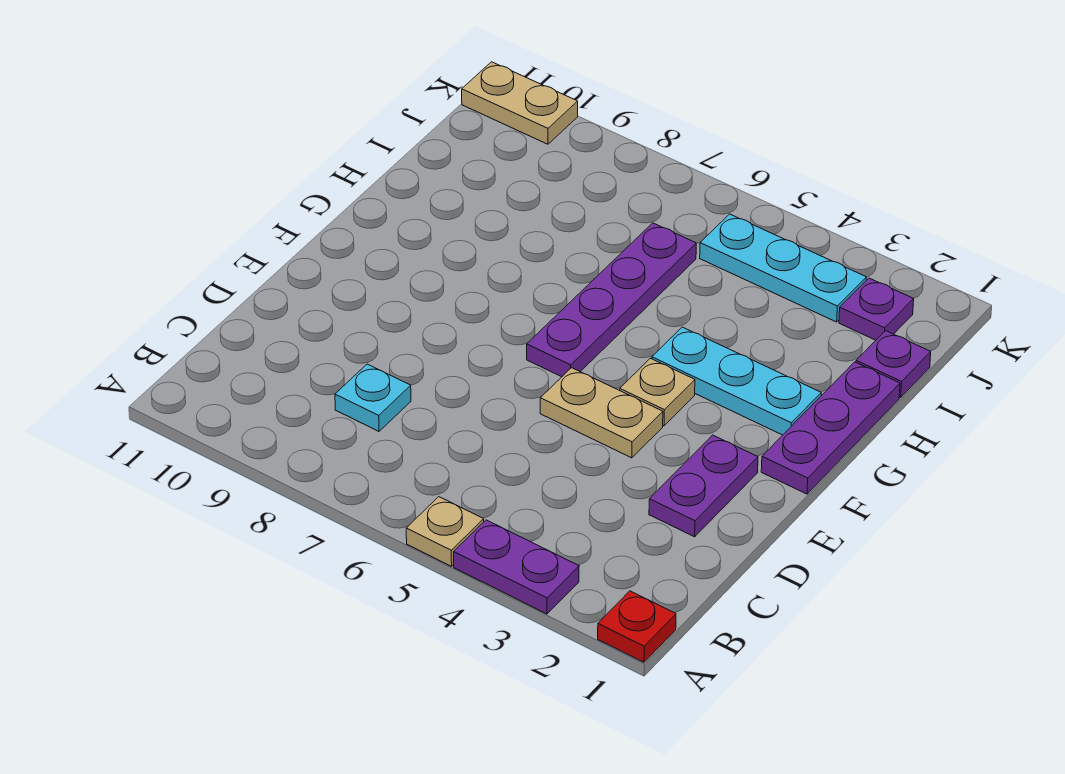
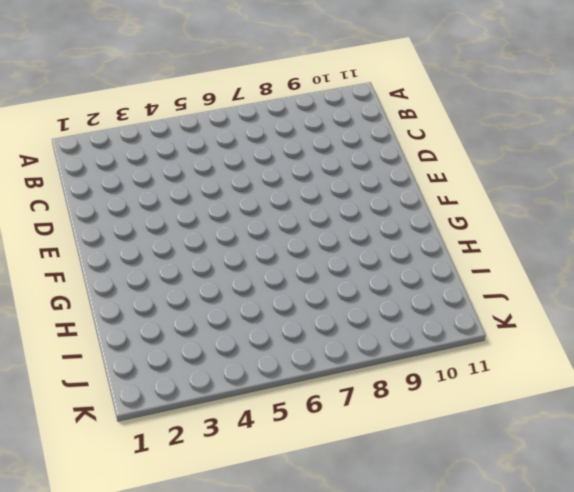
none -> red plate A1 level 1
none -> purple plate A3:A4 level 1
none -> tan plate A5 level 1

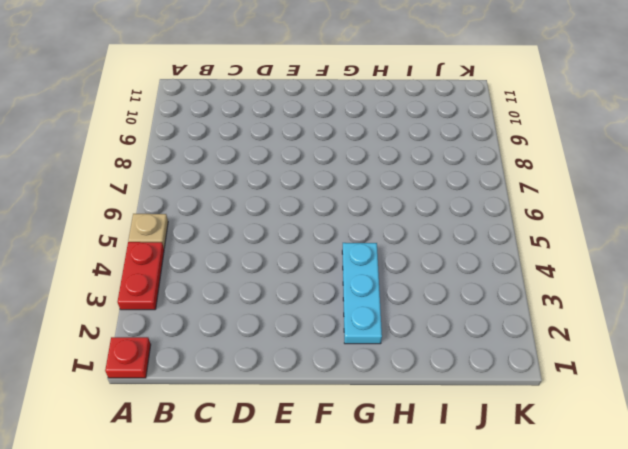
red plate A3:A4 level 1 -> purple plate A3:A4 level 1
none -> cyan plate C8 level 1
none -> purple plate D2:E2 level 1
none -> tan plate E4:E5 level 1

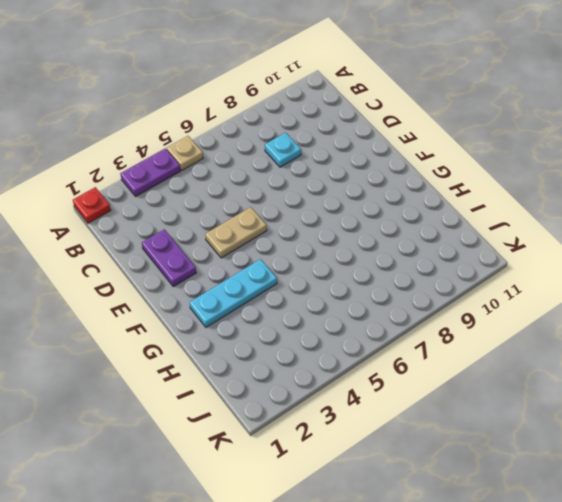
none -> purple plate F1:H1 level 1
none -> tan plate F4 level 1
none -> purple plate F6:I6 level 1

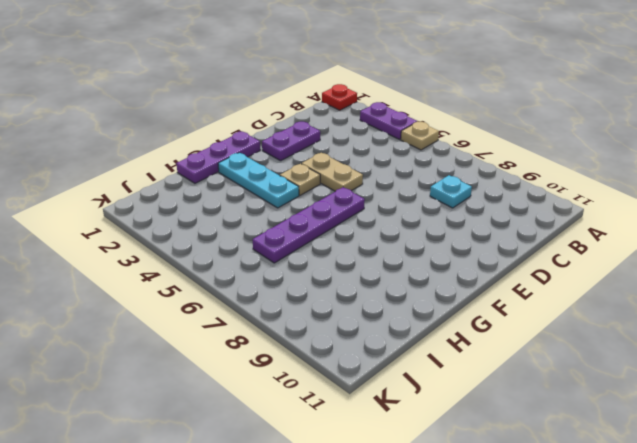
none -> purple plate I1 level 1
none -> purple plate J2 level 1
none -> cyan plate J3:J5 level 1

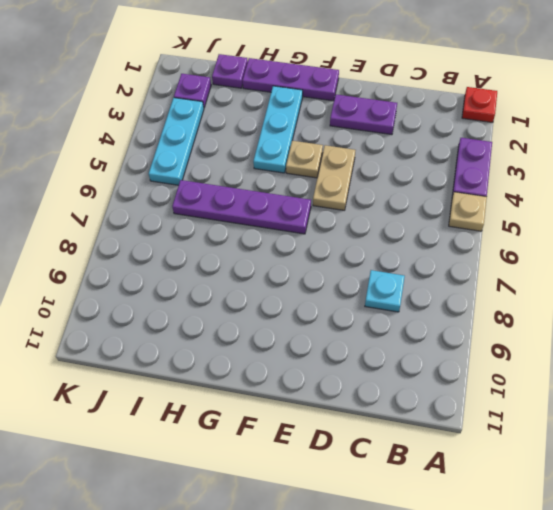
none -> tan plate K10:K11 level 1

